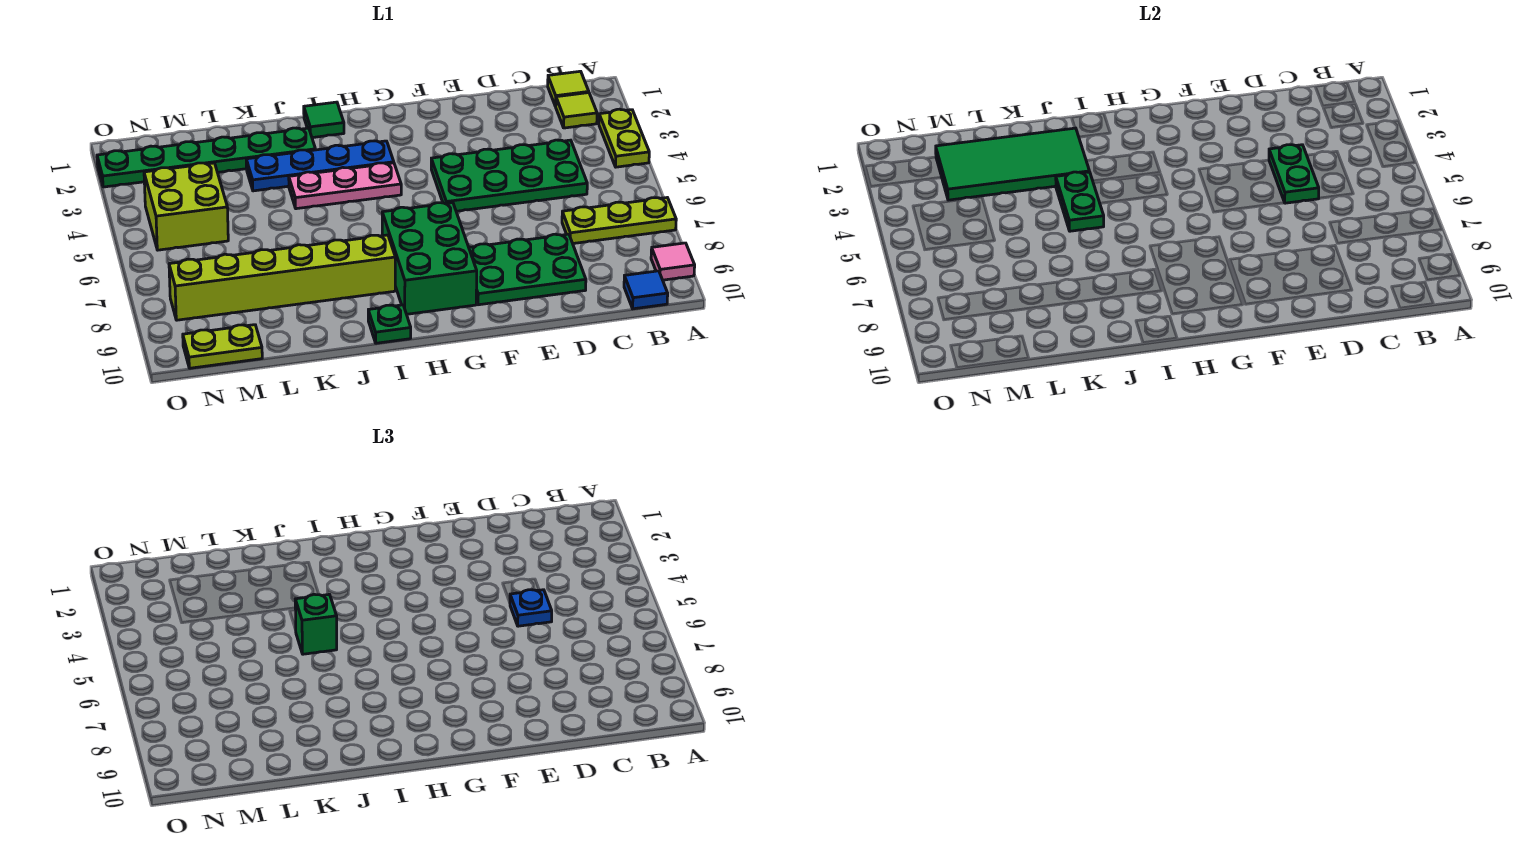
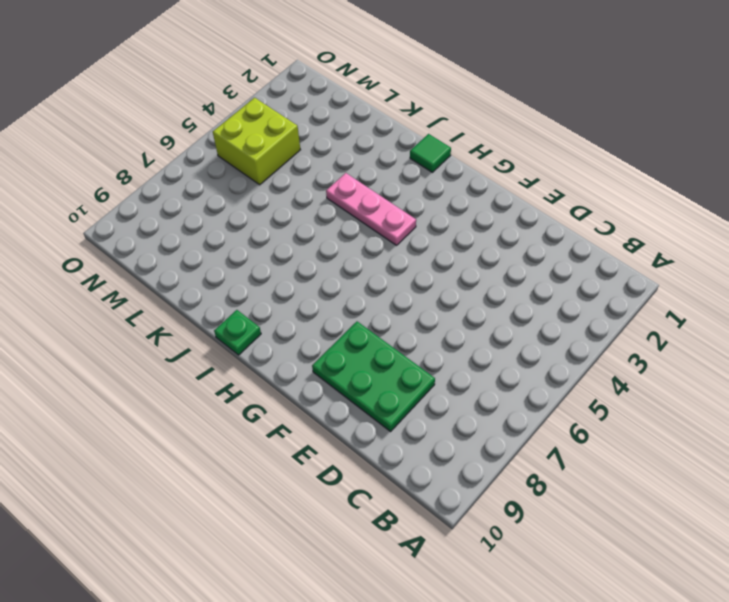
none -> lime plate A3:A4 level 1
none -> lime plate A7:C7 level 1
none -> pink tile A9 level 1

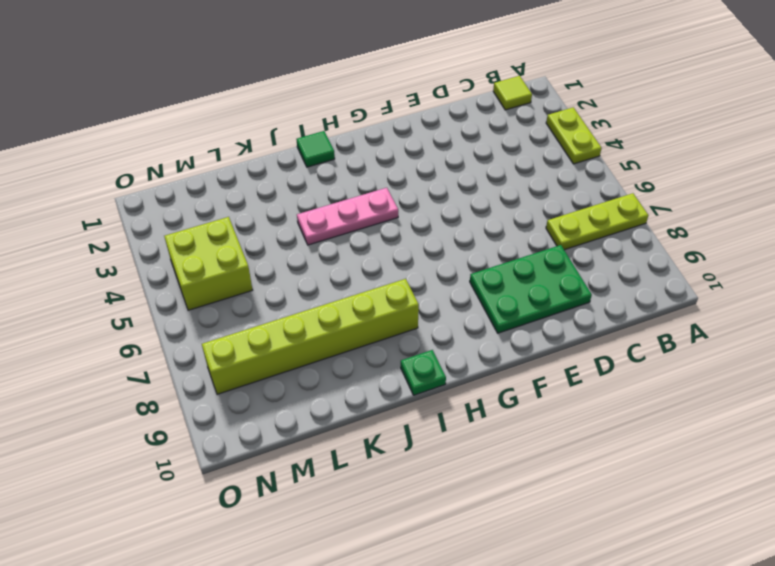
none -> pink tile A9 level 1
none -> lime tile B2 level 1
none -> blue tile B10 level 1

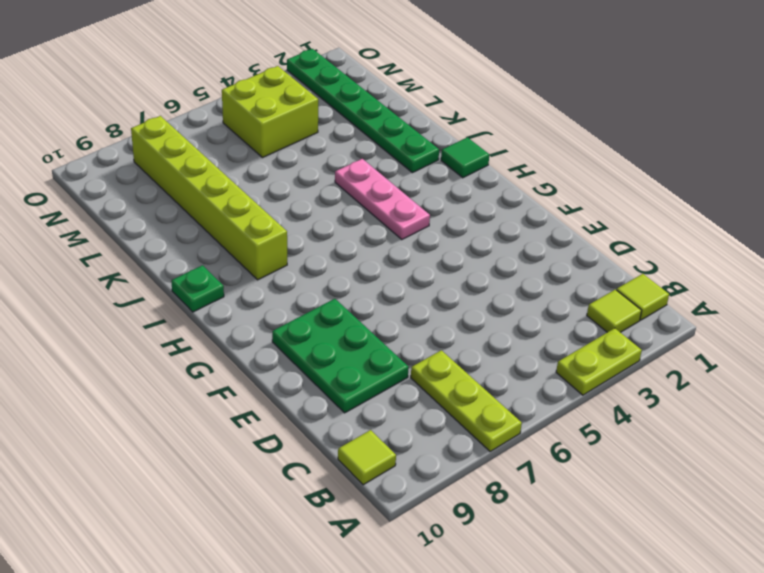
lime tile B10 level 1 -> blue tile B10 level 1
none -> pink tile A9 level 1
none -> green plate C4:F5 level 1
none -> green brick G7:H9 level 1

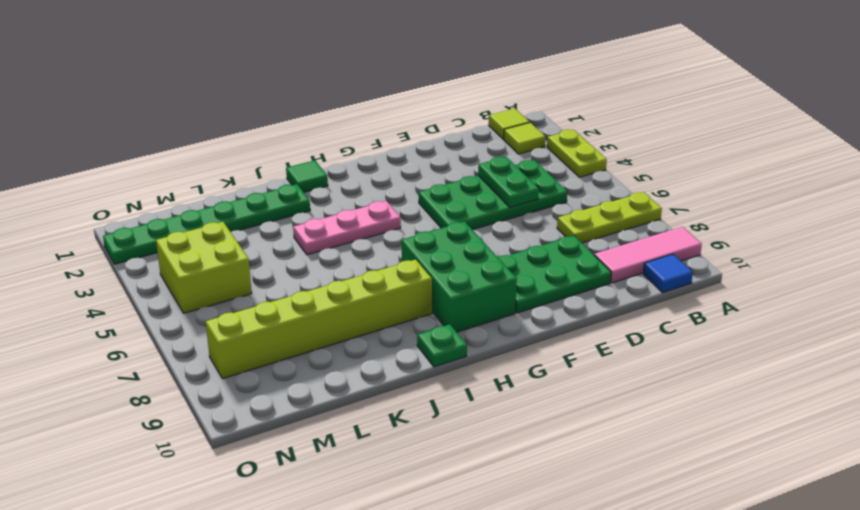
pink tile A9:C9 level 1 -> pink tile A9 level 1
none -> blue plate H3:K3 level 1
none -> lime plate M10:N10 level 1
none -> green tile J2:M3 level 2

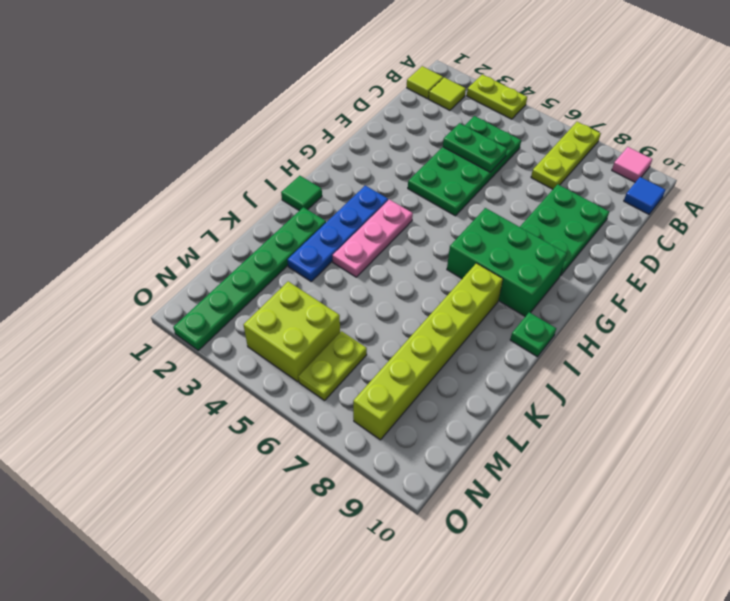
lime plate M6:N6 level 1 -> lime plate M10:N10 level 1
none -> green tile J2:M3 level 2
none -> green plate J4:J5 level 2
none -> blue plate D5 level 3

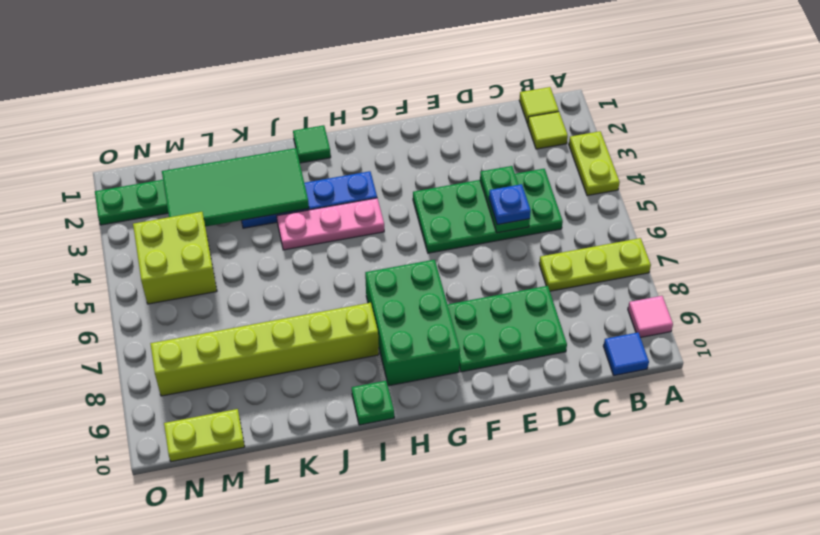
none -> green plate J4:J5 level 2
none -> green brick J5 level 3

